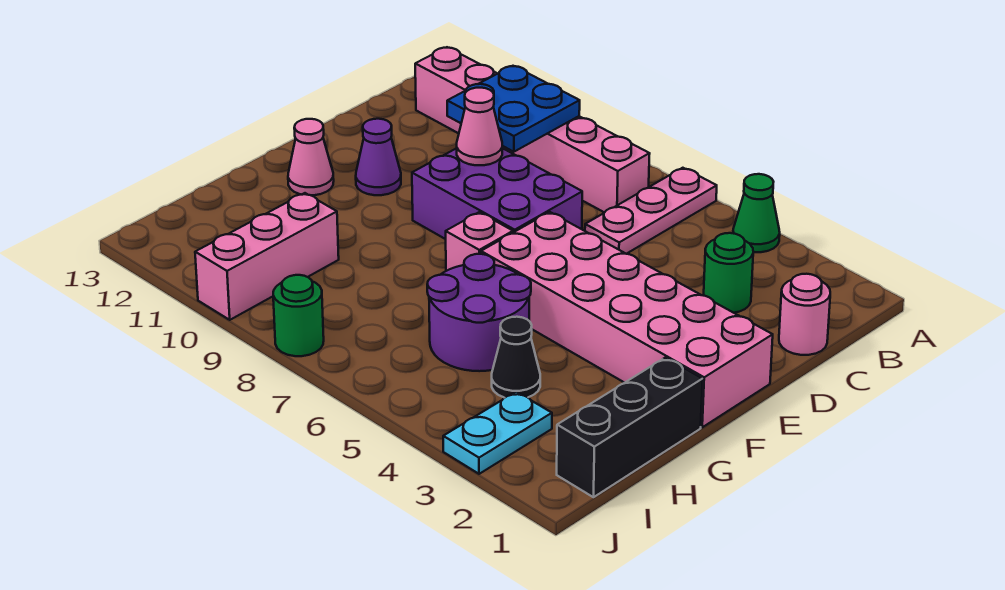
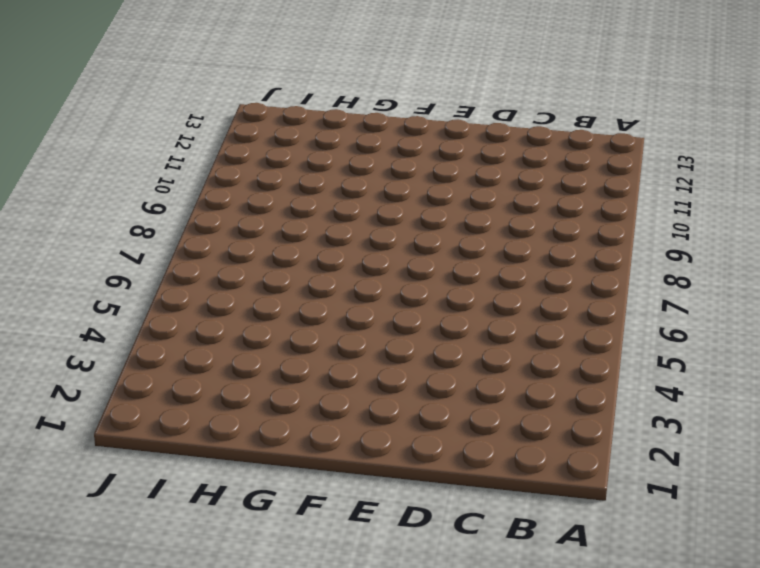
none -> green cone A4 level 1
none -> pink plate A6:C6 level 1
none -> pink brick B7:B12 level 1

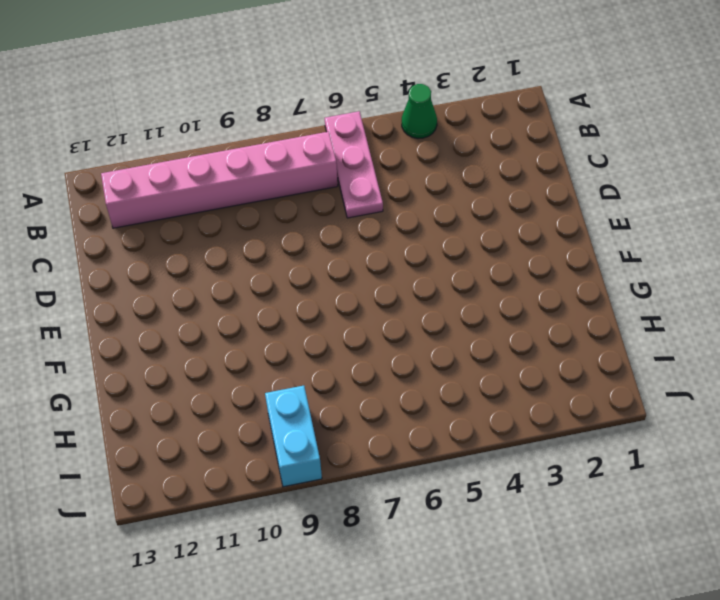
cyan brick I9:J9 level 1 -> none
none -> pink round brick C1 level 1
none -> green round brick C3 level 1
none -> purple brick D7:E9 level 1

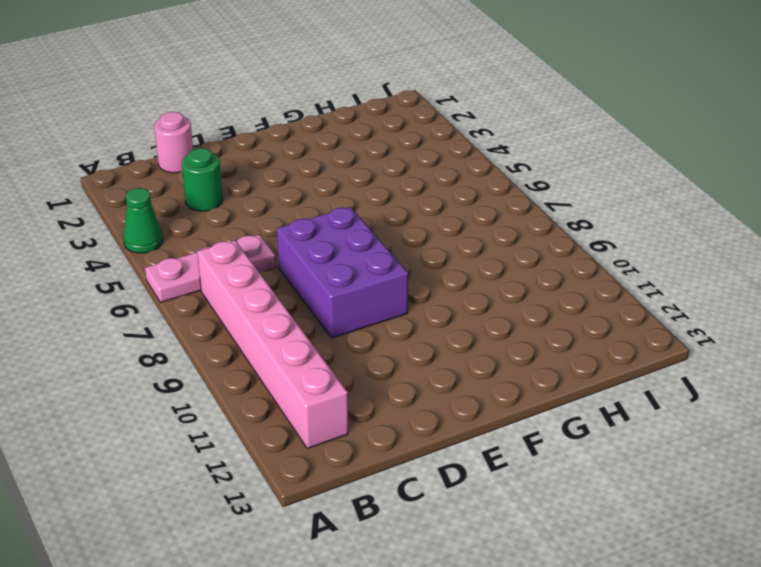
none -> pink brick E1:F6 level 1
none -> purple cone E11 level 1
none -> pink brick F7 level 1

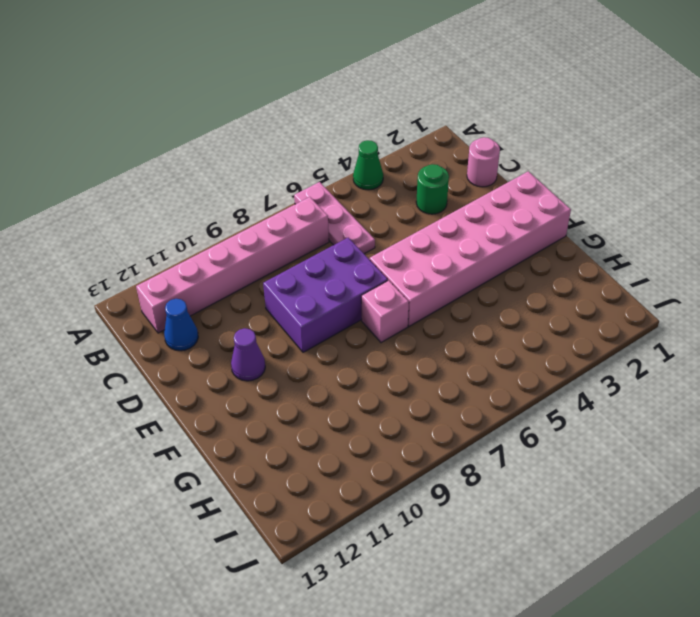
blue cone C12 level 1 -> none
none -> pink cone F12 level 1
none -> black brick G1:I1 level 1
none -> purple round brick G5:H6 level 1

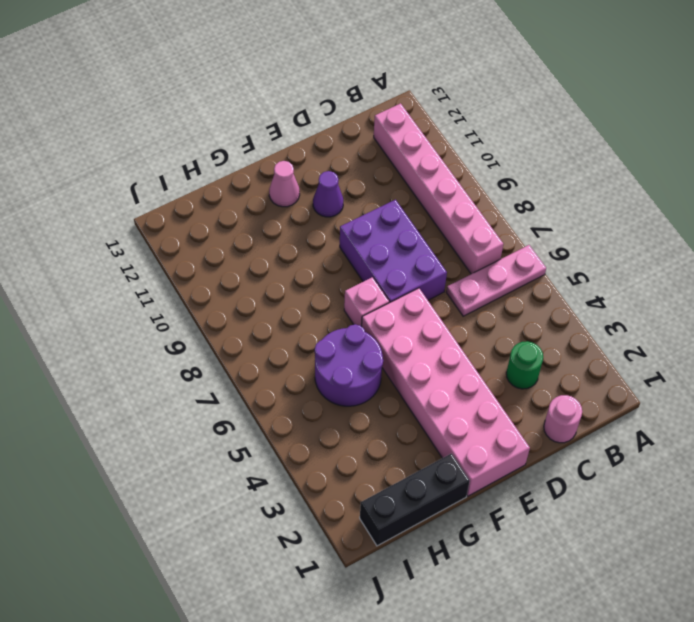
none -> green cone A4 level 1
none -> black cone H4 level 1
none -> pink brick H10:J10 level 1

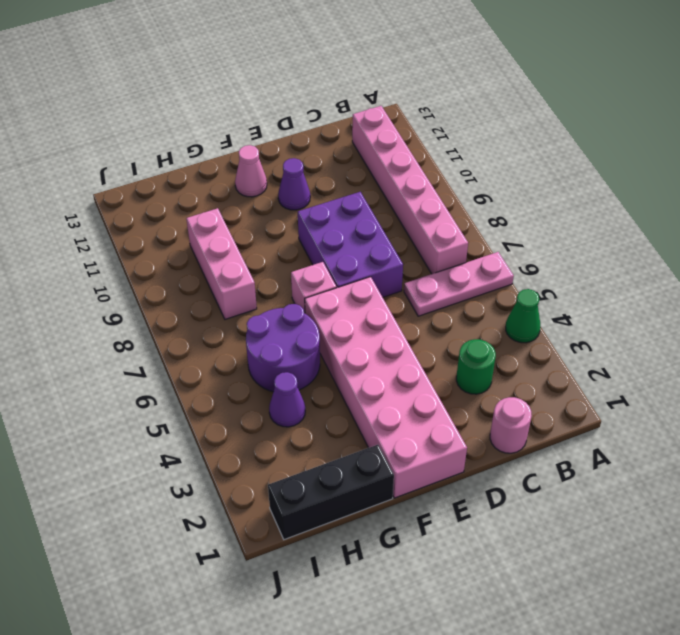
purple cone H4 level 1 -> black cone H4 level 1
pink brick H8:H10 level 1 -> pink brick H10:J10 level 1
none -> cyan plate I3:J3 level 1
none -> green round brick J8 level 1
none -> blue plate B9:C10 level 2

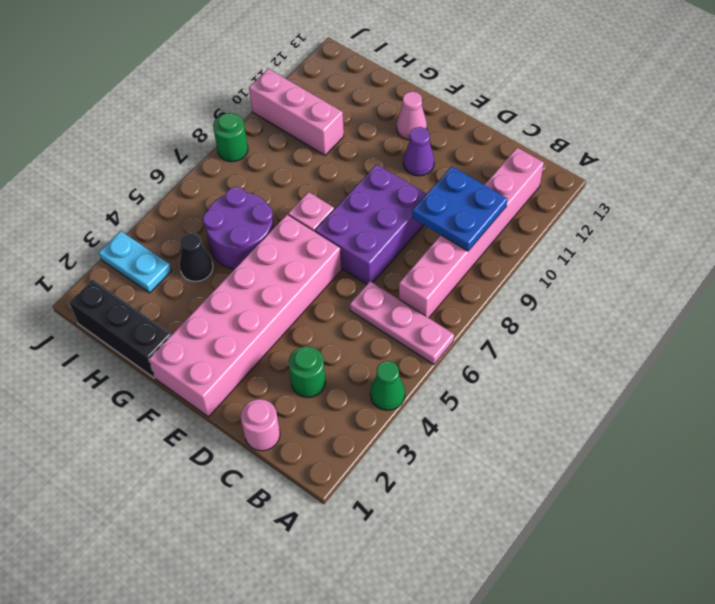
none -> pink cone D9 level 2

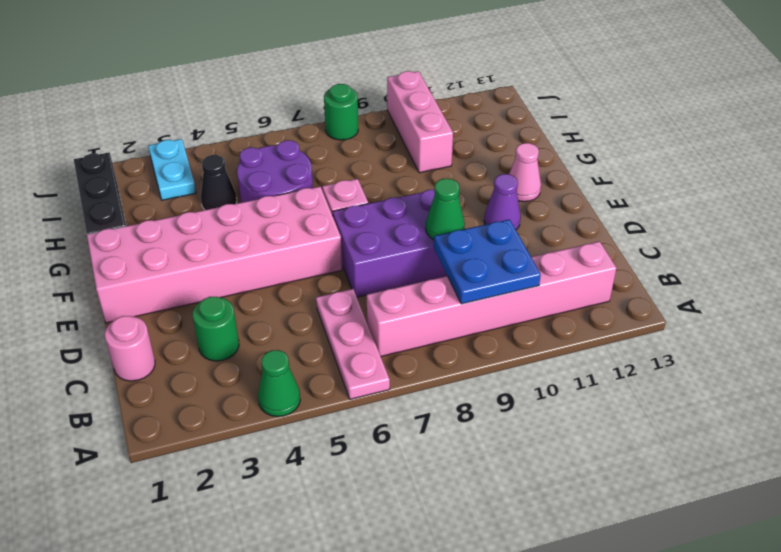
green cone D9 level 2 -> pink cone D9 level 2

